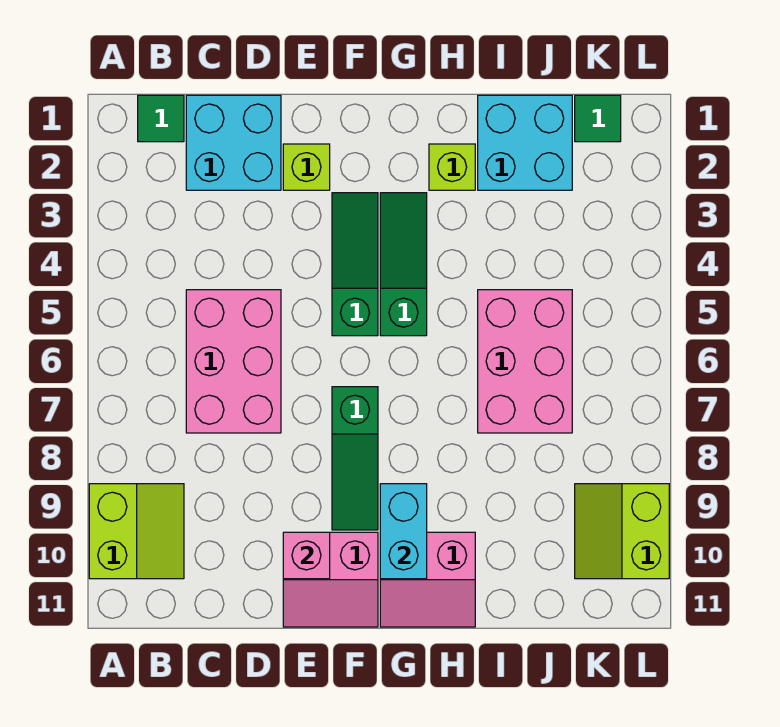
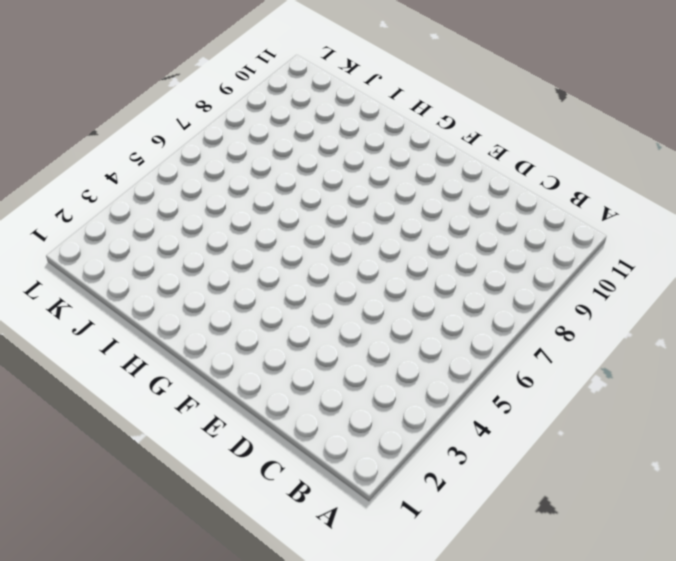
none -> lime slope A9:B10 level 1 top A
none -> green tile B1 level 1
none -> cyan brick C1:D2 level 1

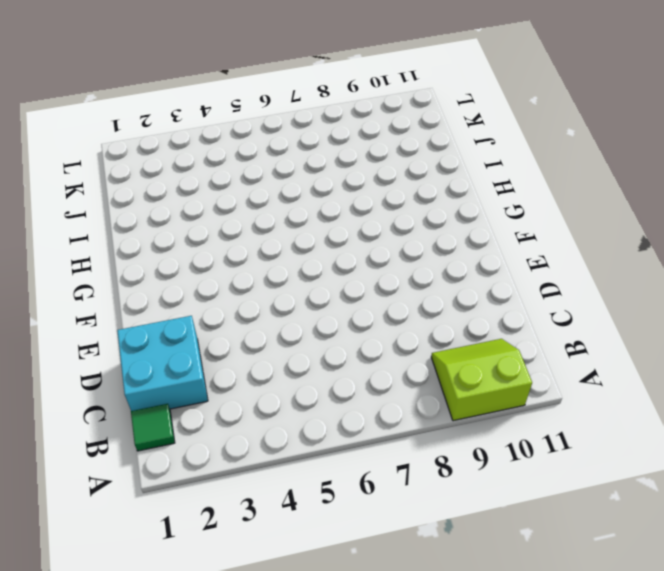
none -> pink brick C5:D7 level 1
none -> lime brick E2 level 1
none -> pink slope E10:F11 level 1 top 10

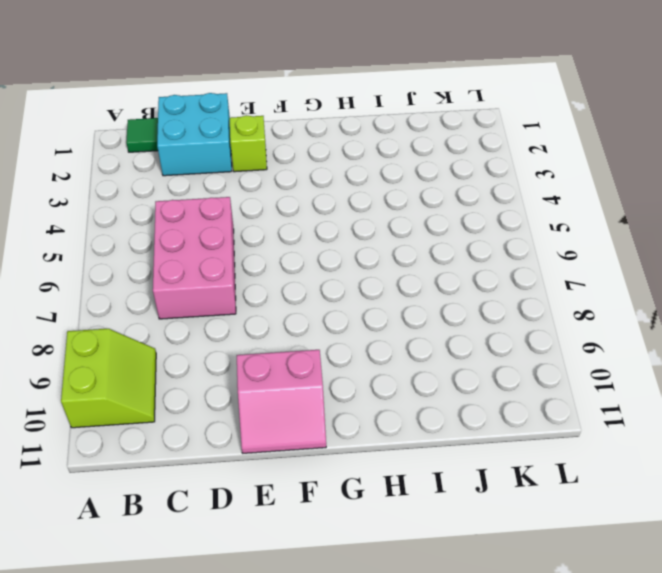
none -> green slope F3:F5 level 1 top 5
none -> green slope F7:F9 level 1 top 7
none -> green slope G3:G5 level 1 top 5

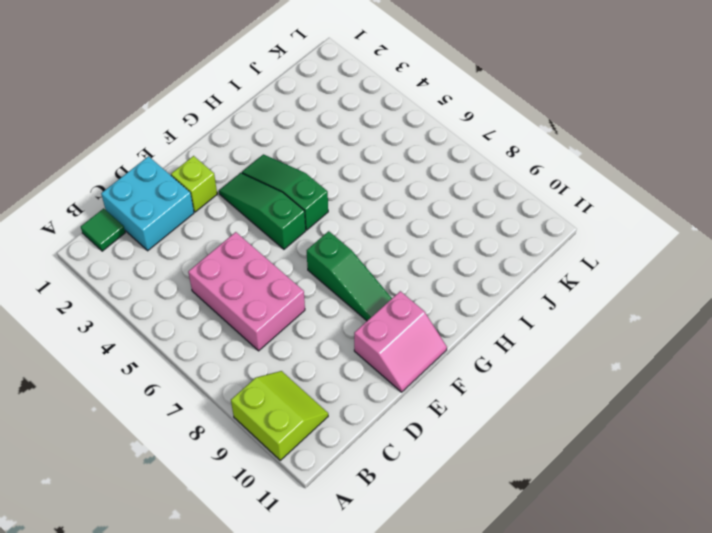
none -> pink slope G10:H11 level 1 top 10
none -> lime brick H2 level 1
none -> cyan brick I1:J2 level 1

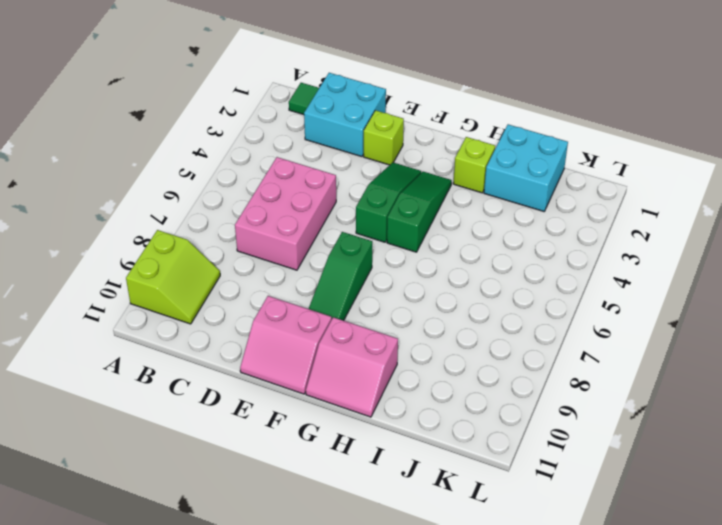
none -> pink brick I5:J7 level 1
none -> green tile K1 level 1
none -> lime slope K9:L10 level 1 top L

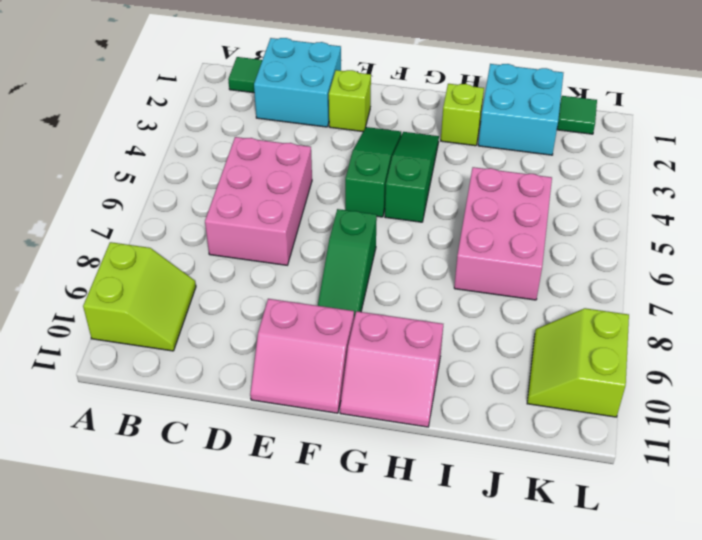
none -> pink brick E10 level 2
none -> cyan brick G9:G10 level 2

